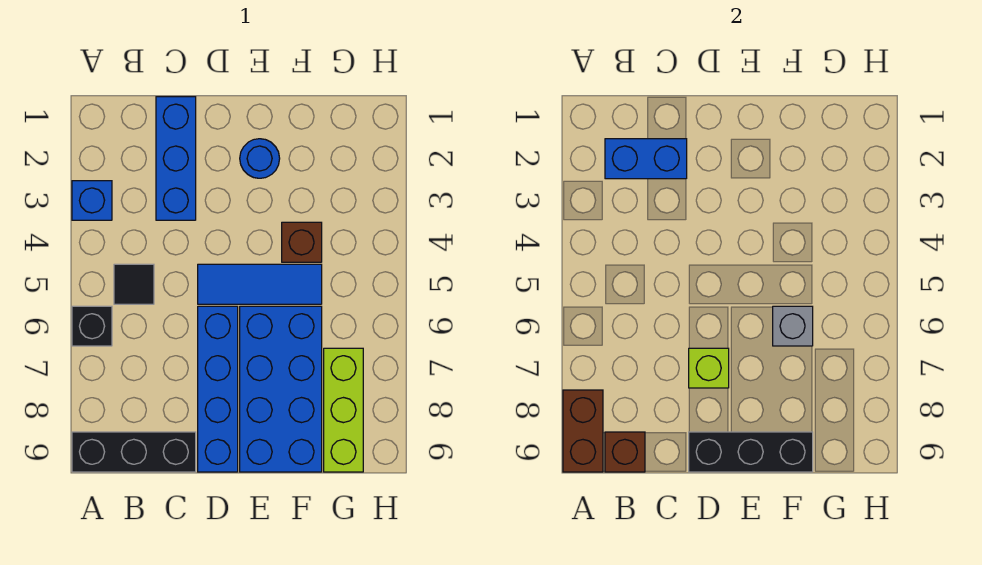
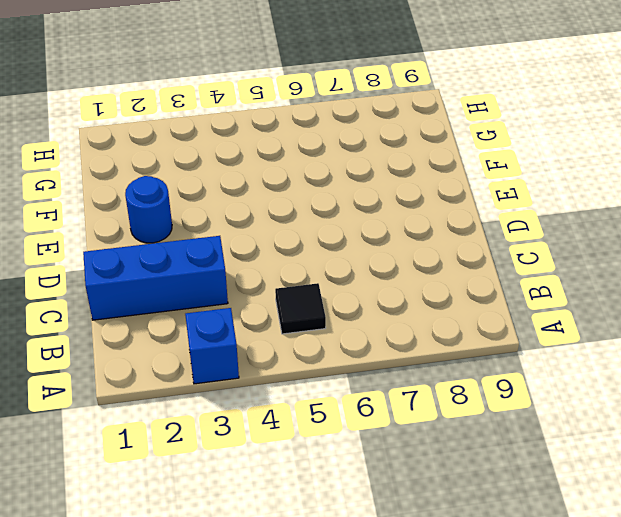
none -> black brick A6 level 1
none -> black brick A9:C9 level 1
none -> blue tile D5:F5 level 1

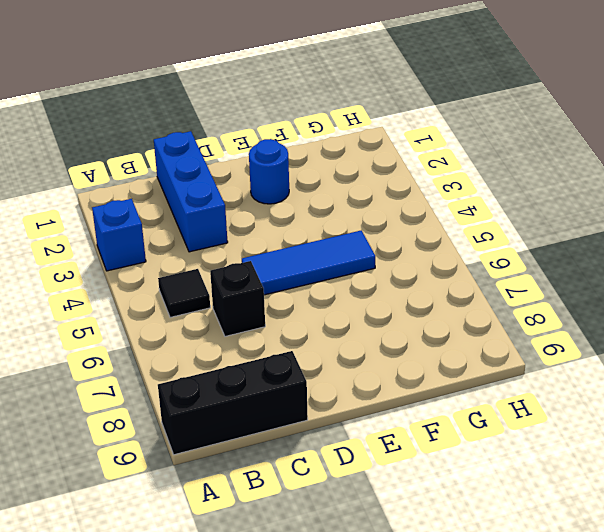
black brick C6 level 1 -> black brick A6 level 1
none -> blue brick D6:D9 level 1
none -> blue brick E6:F9 level 1
none -> brown brick F4 level 1

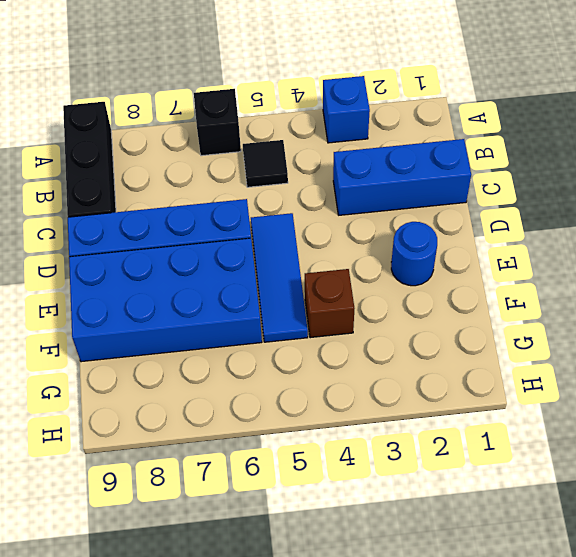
none -> lime brick G7:G9 level 1
none -> brown brick A8:A9 level 2
none -> blue brick B2:C2 level 2

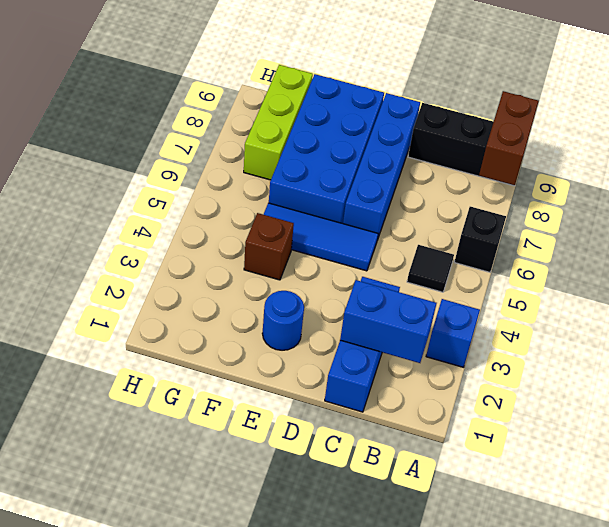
none -> brown brick B9 level 2
none -> lime brick D7 level 2
none -> black brick D9:F9 level 2

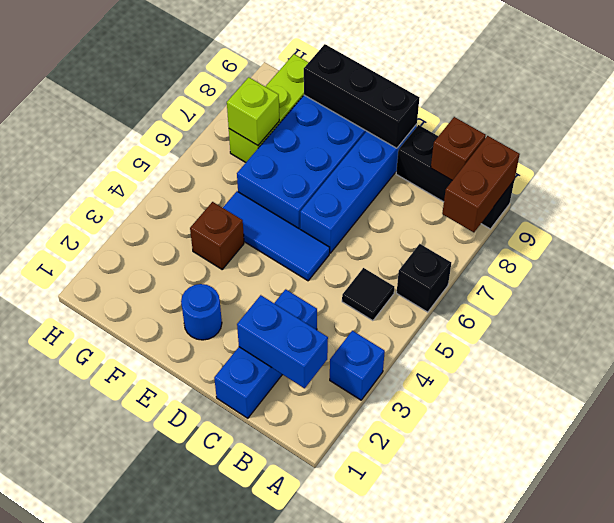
lime brick G7 level 2 -> lime brick D7 level 2
none -> grey brick F6 level 2

